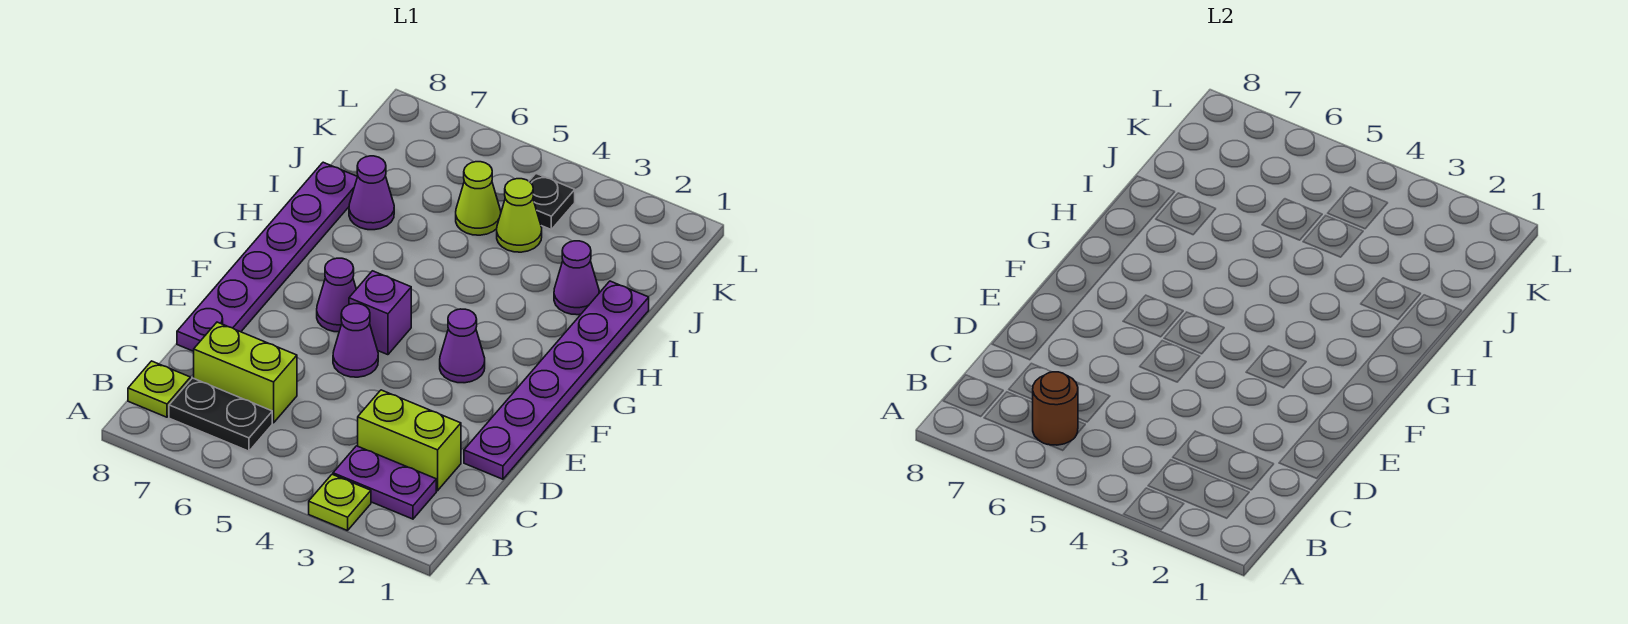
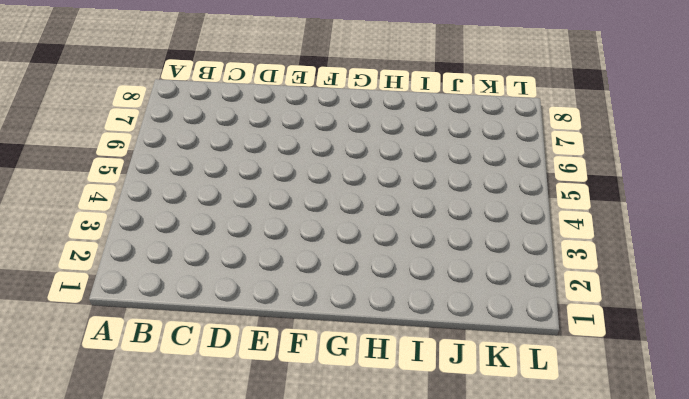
none -> lime plate A3 level 1
none -> purple plate B2:B3 level 1
none -> black plate B6:B7 level 1

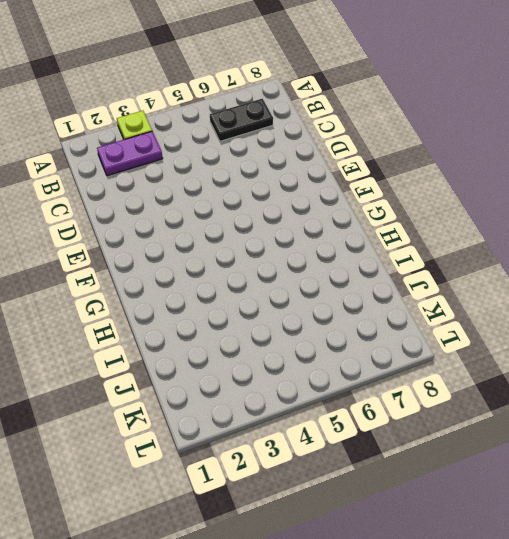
none -> lime plate B8 level 1
none -> lime brick C2:C3 level 1
none -> lime brick C6:C7 level 1

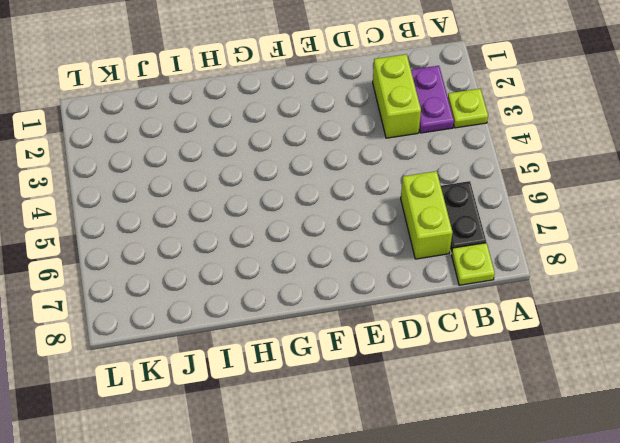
none -> purple plate D1:I1 level 1
none -> purple plate D8:I8 level 1
none -> purple cone E5 level 1

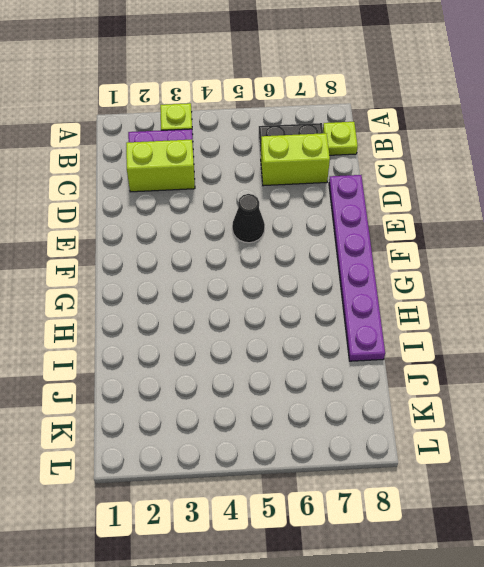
black cone E5 level 1 -> purple cone E5 level 1
none -> purple plate D1:I1 level 1
none -> purple cone F3 level 1
none -> purple brick F5 level 1

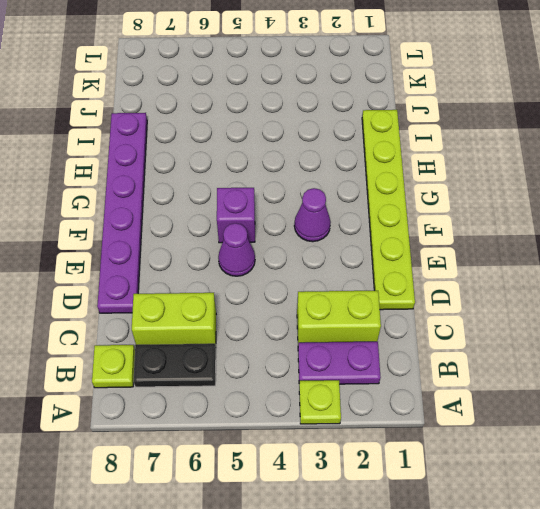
lime plate D1:I1 level 1 -> purple plate D1:I1 level 1
none -> purple cone F6 level 1
none -> purple cone I2 level 1
none -> purple cone I7 level 1

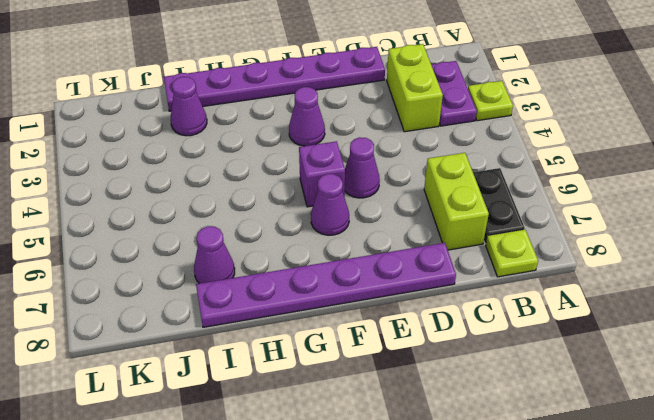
none -> lime cone J4 level 1
none -> lime cone J5 level 1
none -> black plate K4 level 1

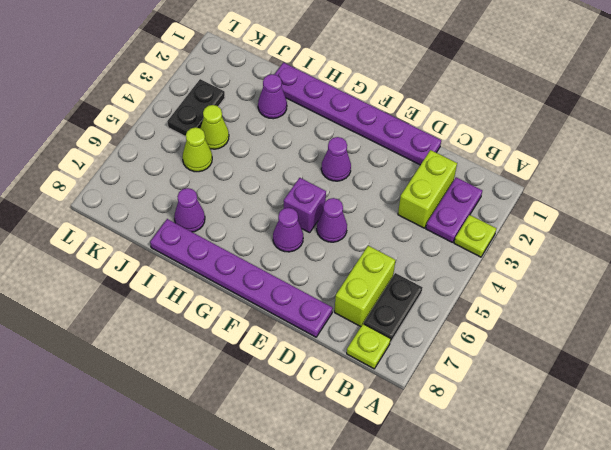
black plate K3:K4 level 1 -> black plate K4 level 1
none -> brown round brick B6 level 2

